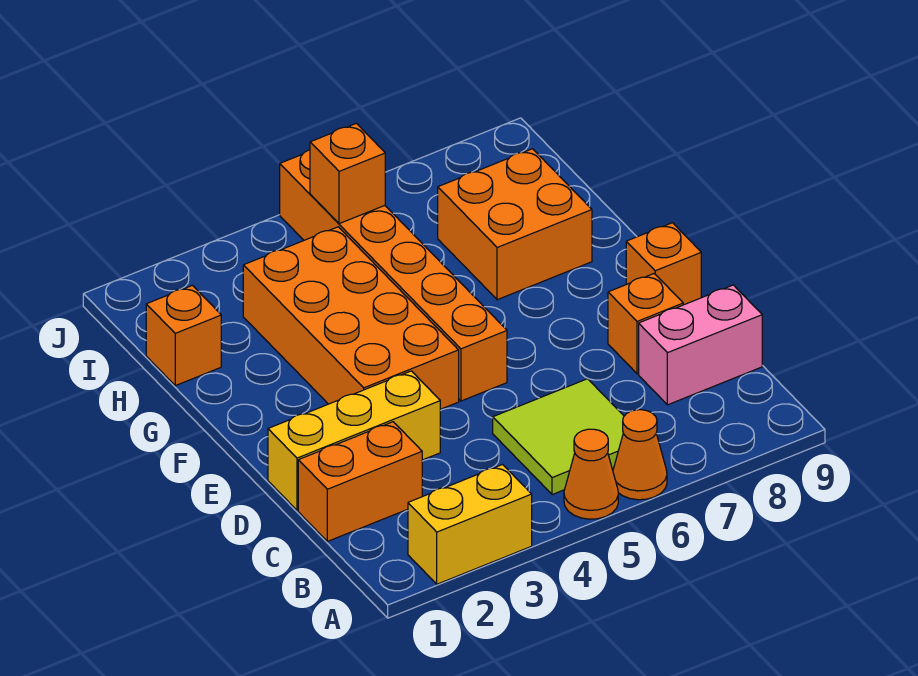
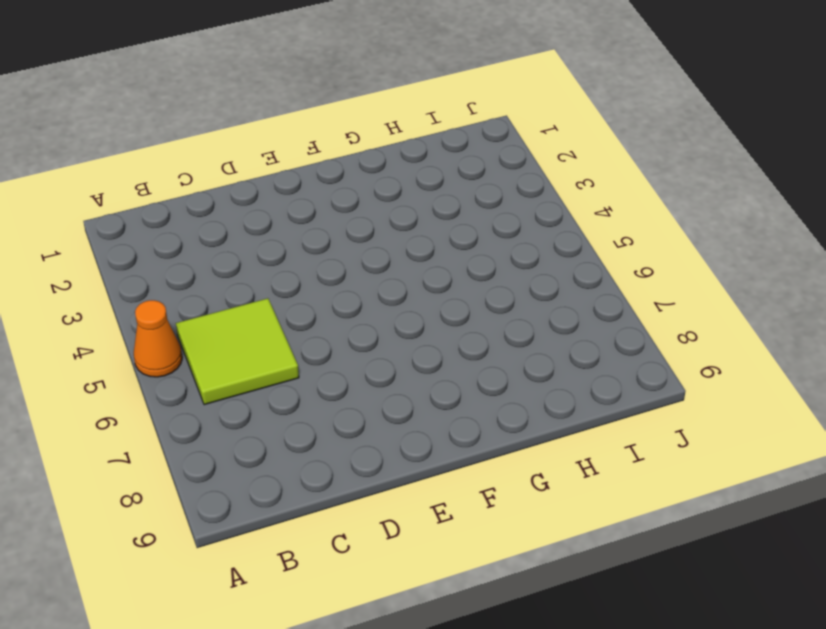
none -> yellow brick A2:A3 level 1
none -> orange cone A6 level 1
none -> orange brick C1:C2 level 1

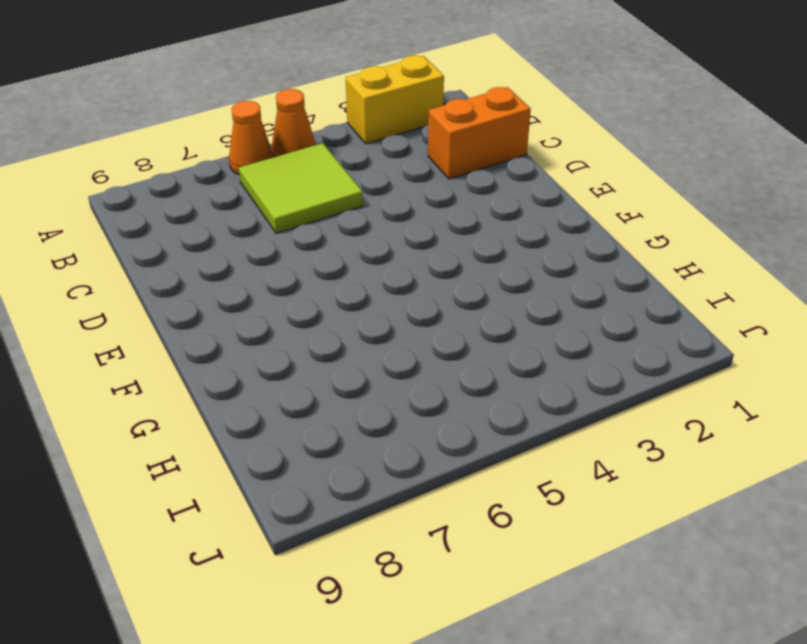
none -> pink brick C8:C9 level 1
none -> yellow brick D1:D3 level 1
none -> orange brick D8 level 1

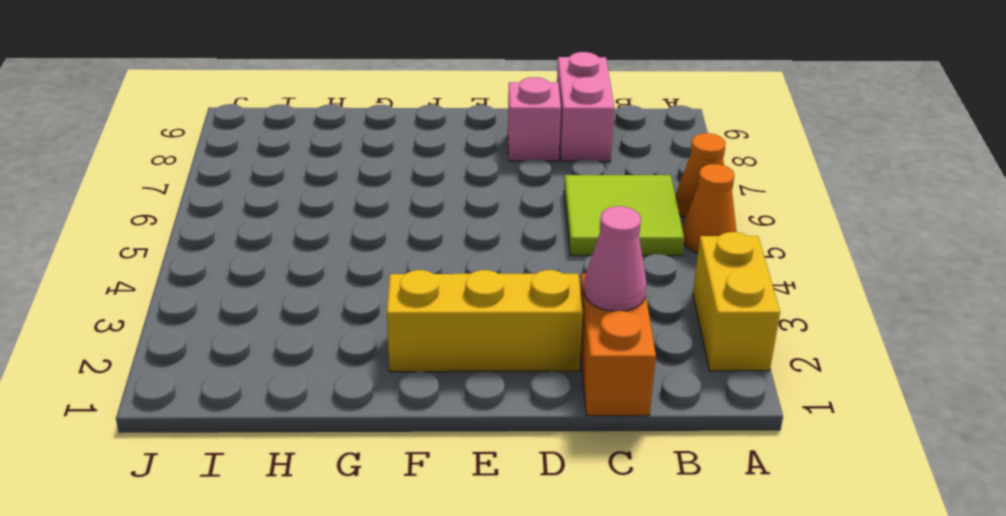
pink cone C2 level 2 -> none
yellow brick D2:F2 level 1 -> yellow brick D1:D3 level 1
pink brick D8 level 1 -> orange brick D8 level 1
none -> orange brick E3:H4 level 1
none -> orange brick E5:J5 level 1
none -> orange brick E9 level 1

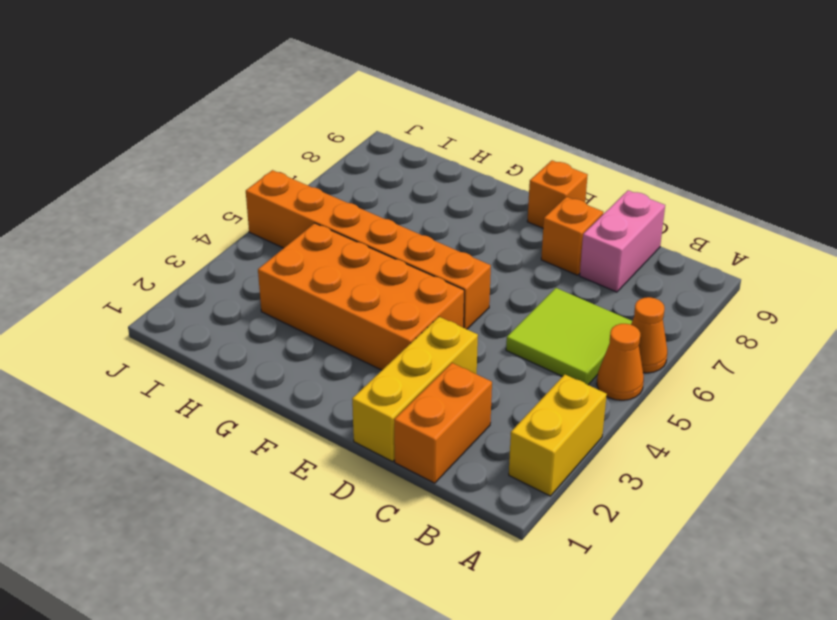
none -> orange brick G7:H8 level 1
none -> orange brick H1 level 1
none -> orange brick I5 level 2

